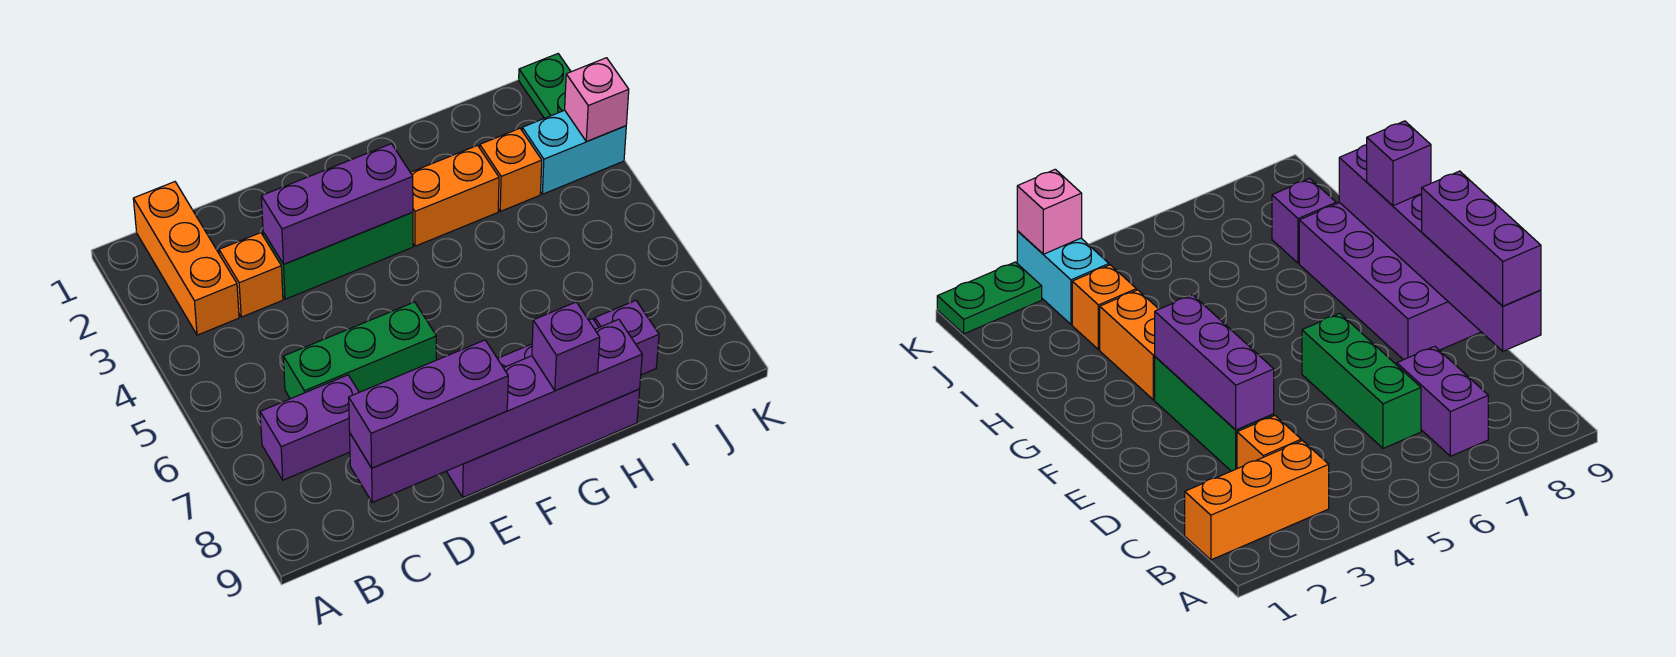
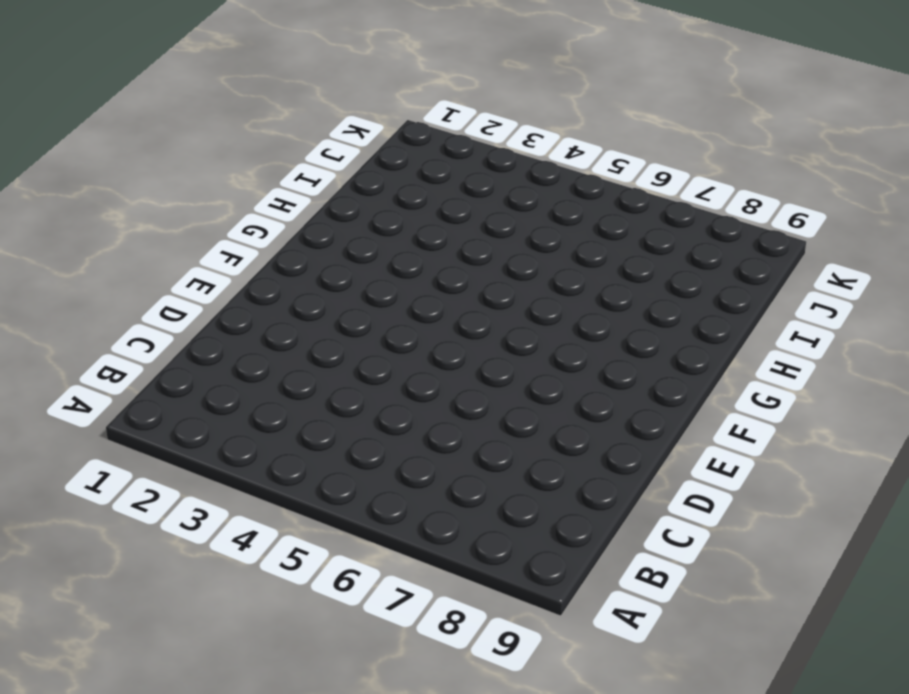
none -> orange brick B1:B3 level 1
none -> purple brick B7:C7 level 1
none -> orange brick C3 level 1

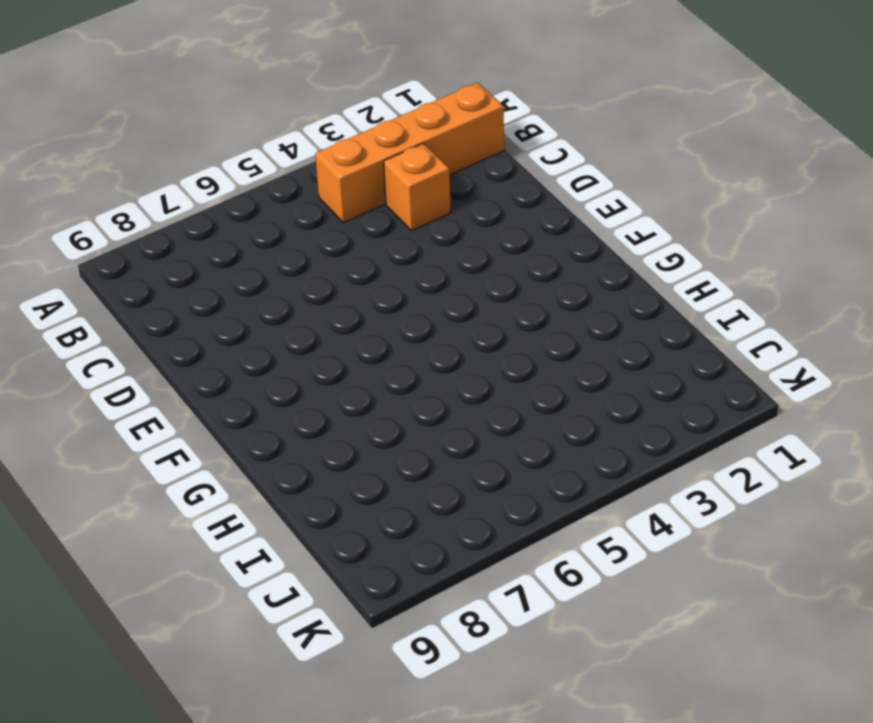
orange brick B1:B4 level 1 -> orange brick B1:B3 level 1
none -> purple brick B7:C7 level 1
none -> green brick C6:E6 level 1
none -> green brick D3:F3 level 1

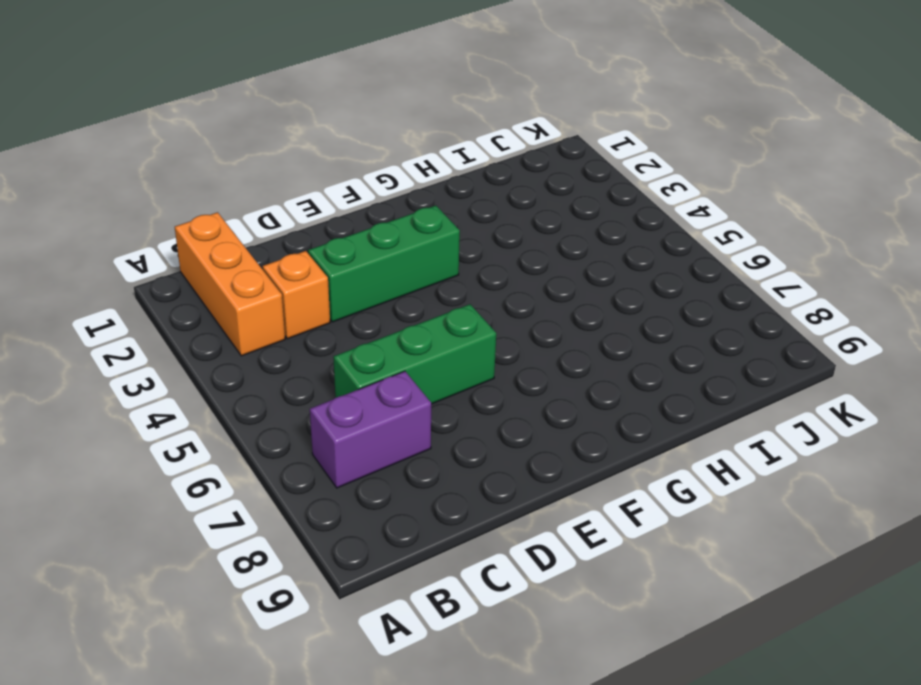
none -> purple brick E8:H9 level 1
none -> orange brick G3:H3 level 1
none -> orange brick I3 level 1

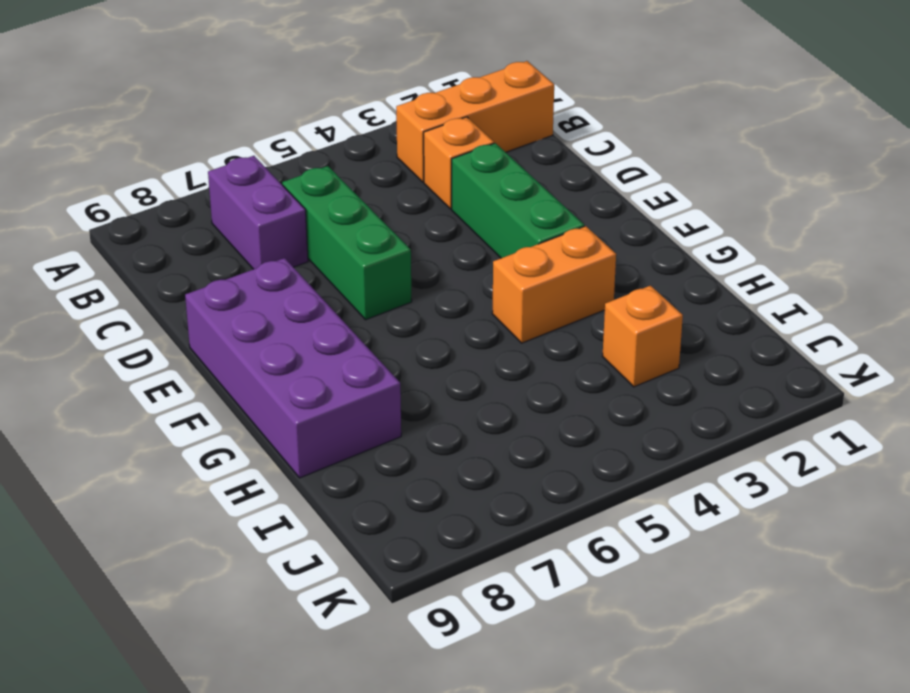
orange brick G3:G4 level 1 -> orange brick G3:H3 level 1
none -> purple brick I8 level 1
none -> cyan brick J3:K3 level 1
none -> green plate K1:K2 level 1

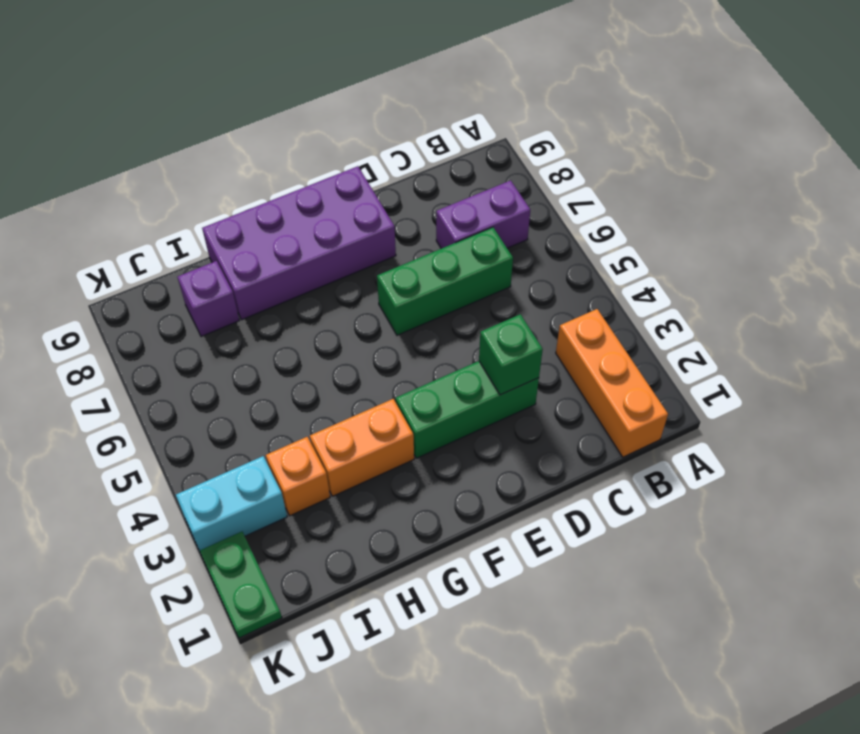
green brick D3 level 2 -> purple brick D3:F3 level 2
none -> orange brick C3 level 1
none -> purple brick C9:H9 level 2
none -> pink brick K3 level 2

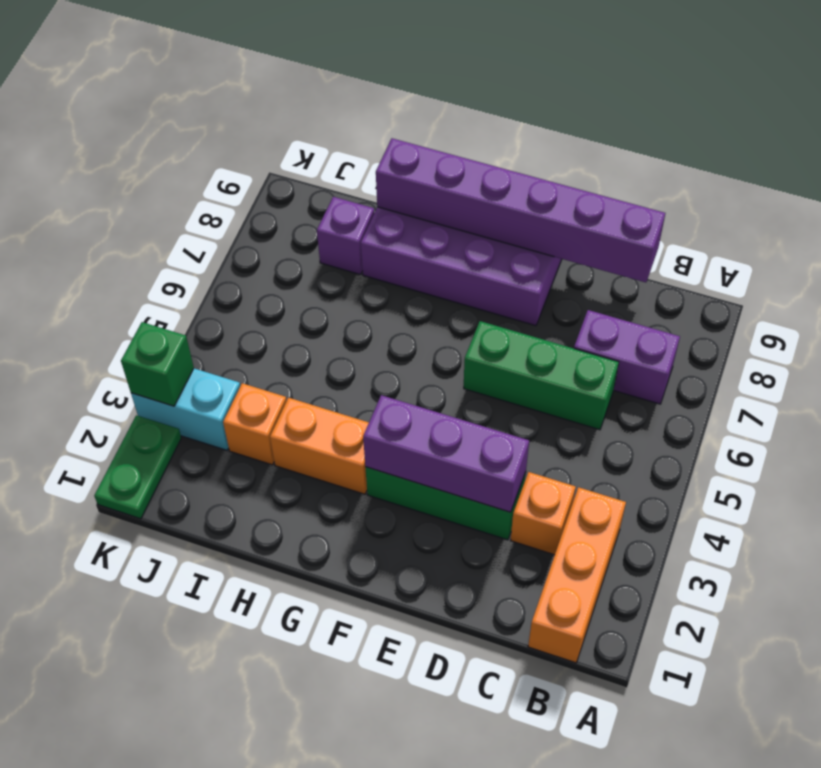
green brick K3 level 2 -> pink brick K3 level 2
none -> purple brick C9:E9 level 3
none -> purple brick G9 level 3

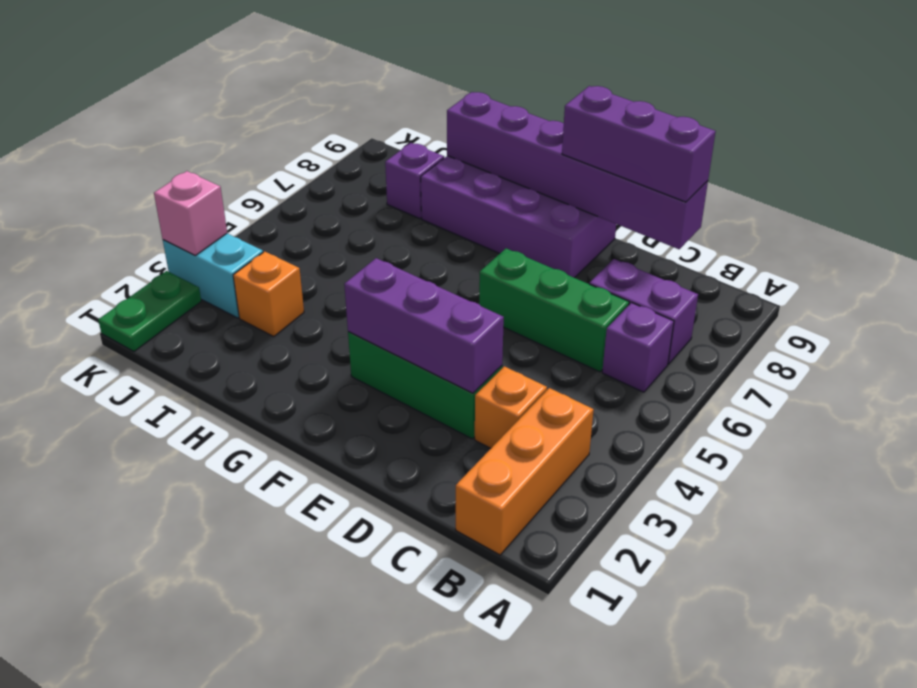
purple brick B6 level 1 -> purple brick G9 level 3
none -> orange brick G3:H3 level 1

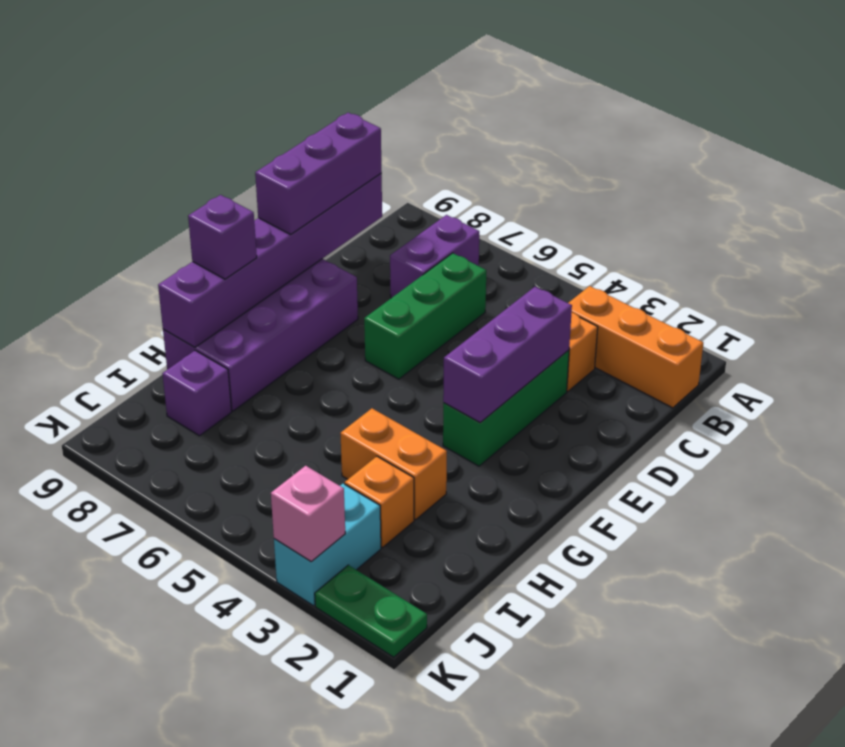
orange brick H3:H4 level 1 -> orange brick G3:H3 level 1

